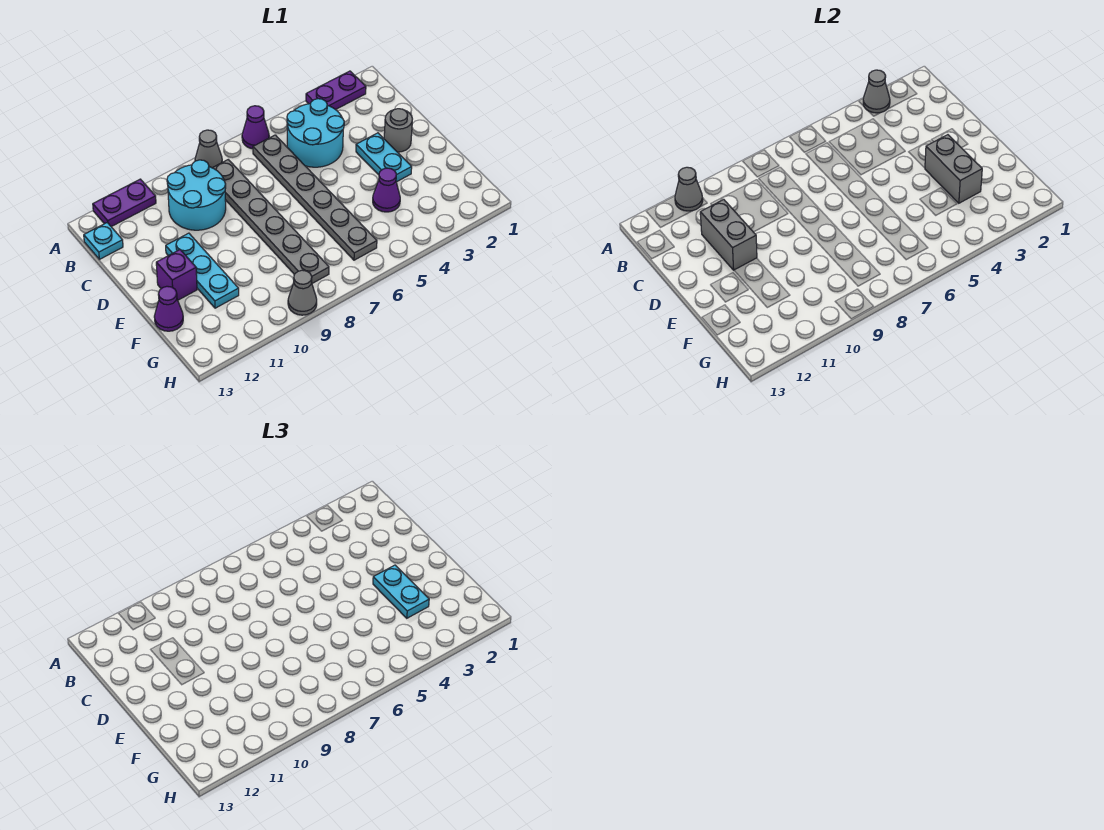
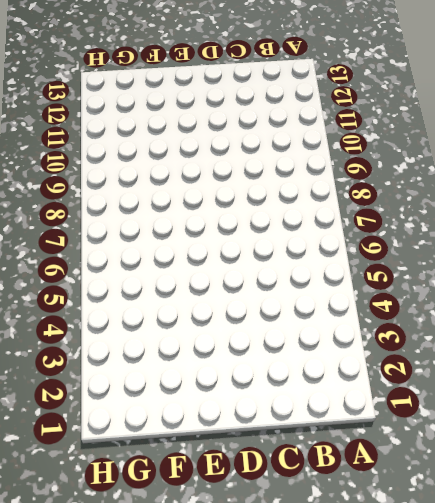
none -> purple plate A2:A3 level 1
none -> purple cone A6 level 1
none -> grey cone A8 level 1

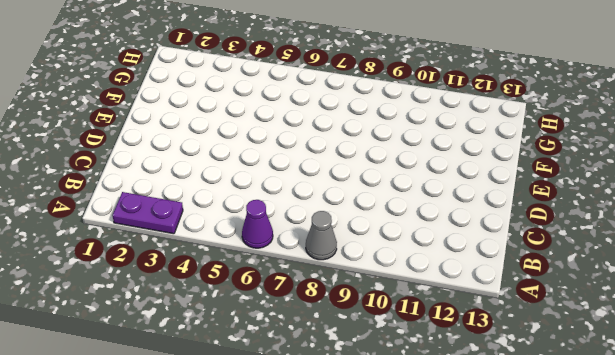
none -> purple plate A11:A12 level 1
none -> cyan round brick B4:C5 level 1
none -> grey plate B6:G6 level 1

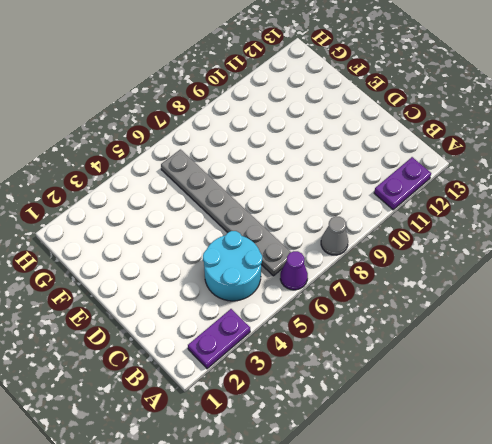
none -> grey plate B8:G8 level 1
none -> cyan round brick B9:C10 level 1
none -> cyan plate B13 level 1

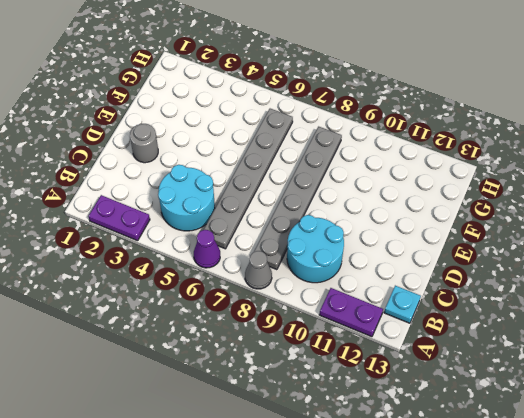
none -> cyan plate D3:E3 level 1
none -> cyan plate D11:F11 level 1
none -> purple brick E12 level 1

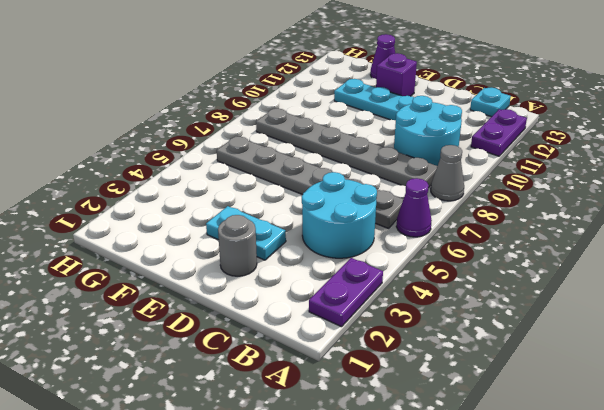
none -> purple cone F4 level 1
none -> grey cone H9 level 1
none -> grey cone A3 level 2

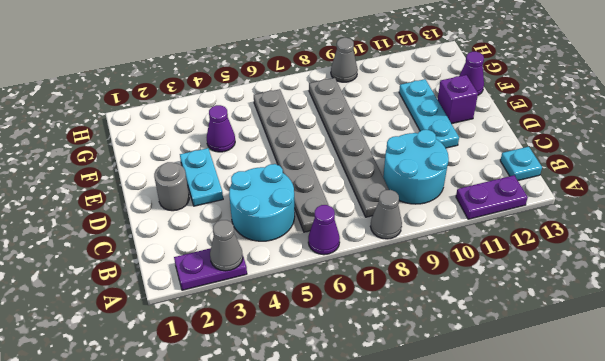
none -> grey cone A11 level 2
none -> grey brick C11:D11 level 2
none -> grey brick E3:F3 level 2

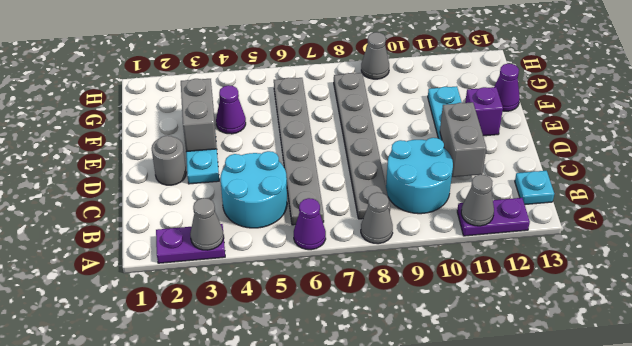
none -> cyan plate E3:F3 level 3

